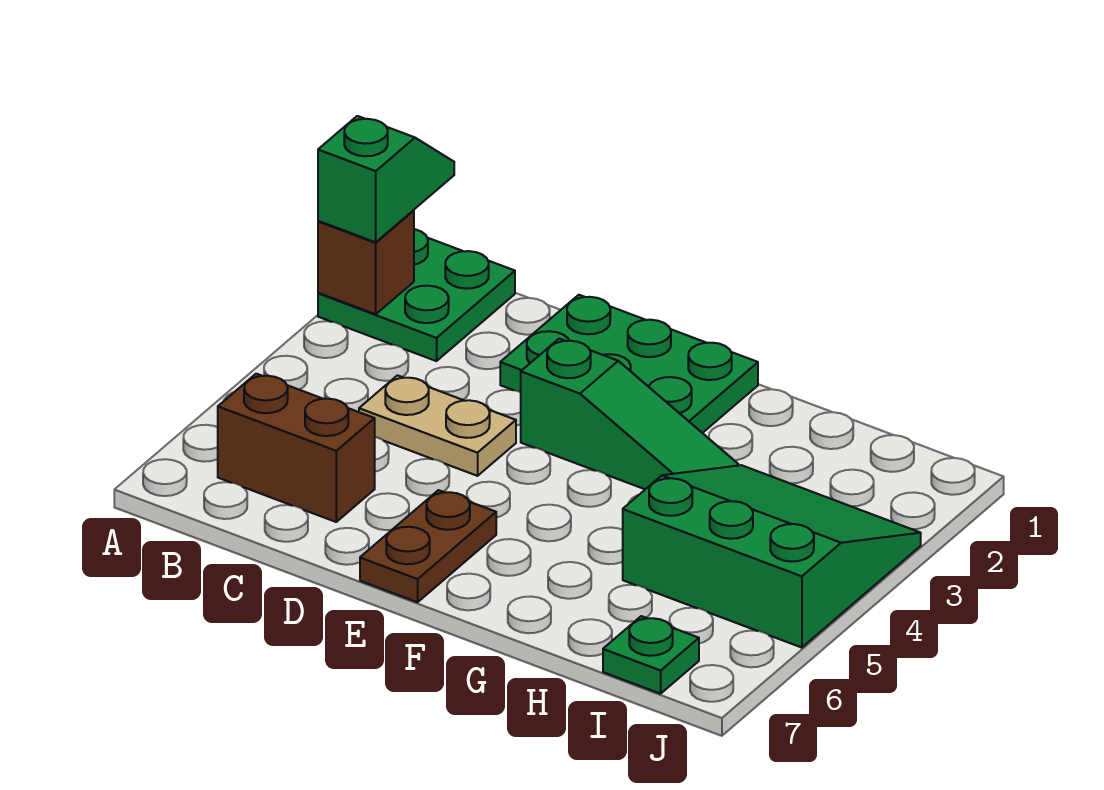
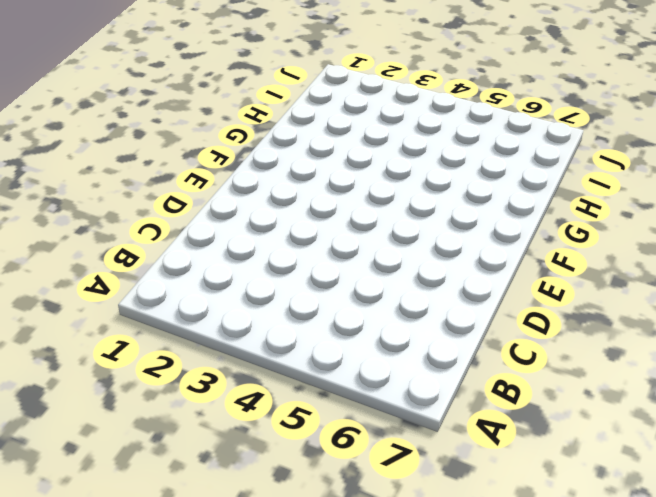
none -> green plate A1:B2 level 1
none -> brown brick B6:C6 level 1

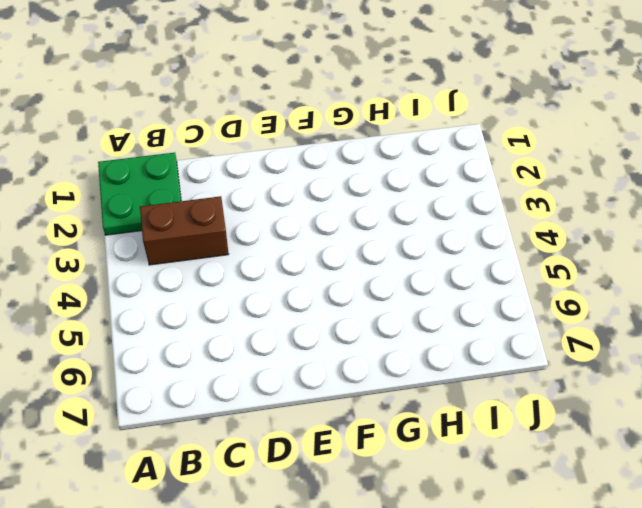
brown brick B3:C3 level 1 -> brown brick B6:C6 level 1
none -> tan plate C4:D4 level 1
none -> green plate D1:F2 level 1

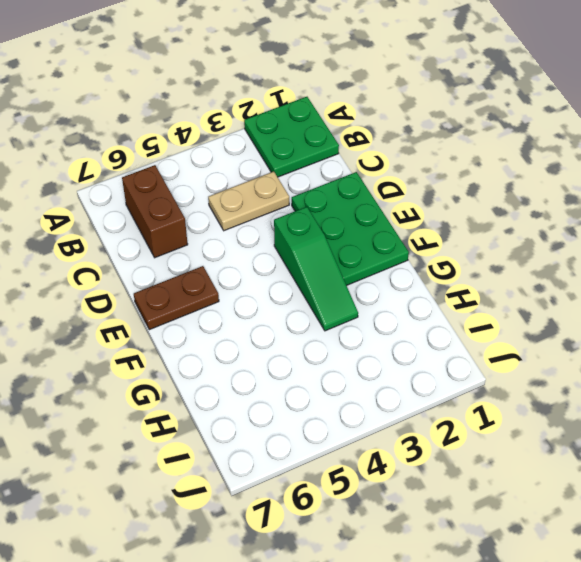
tan plate C3:C4 level 1 -> tan plate C4:D4 level 1
none -> green slope H3:J5 level 1 top 5
none -> green plate I7 level 1

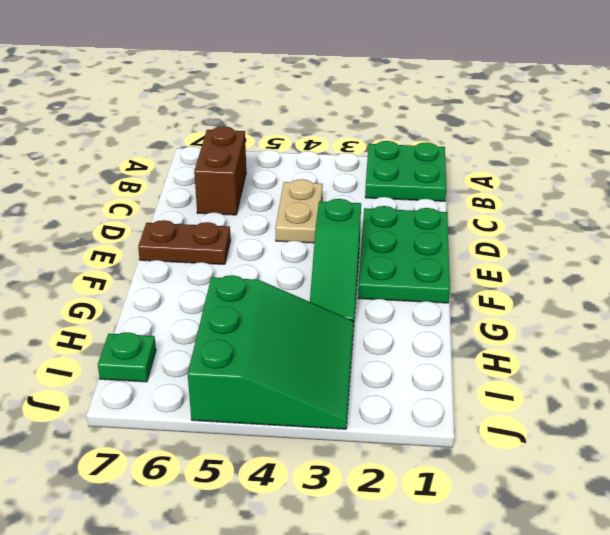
none -> brown brick A2 level 2
none -> green slope A1:A2 level 3 top 2

